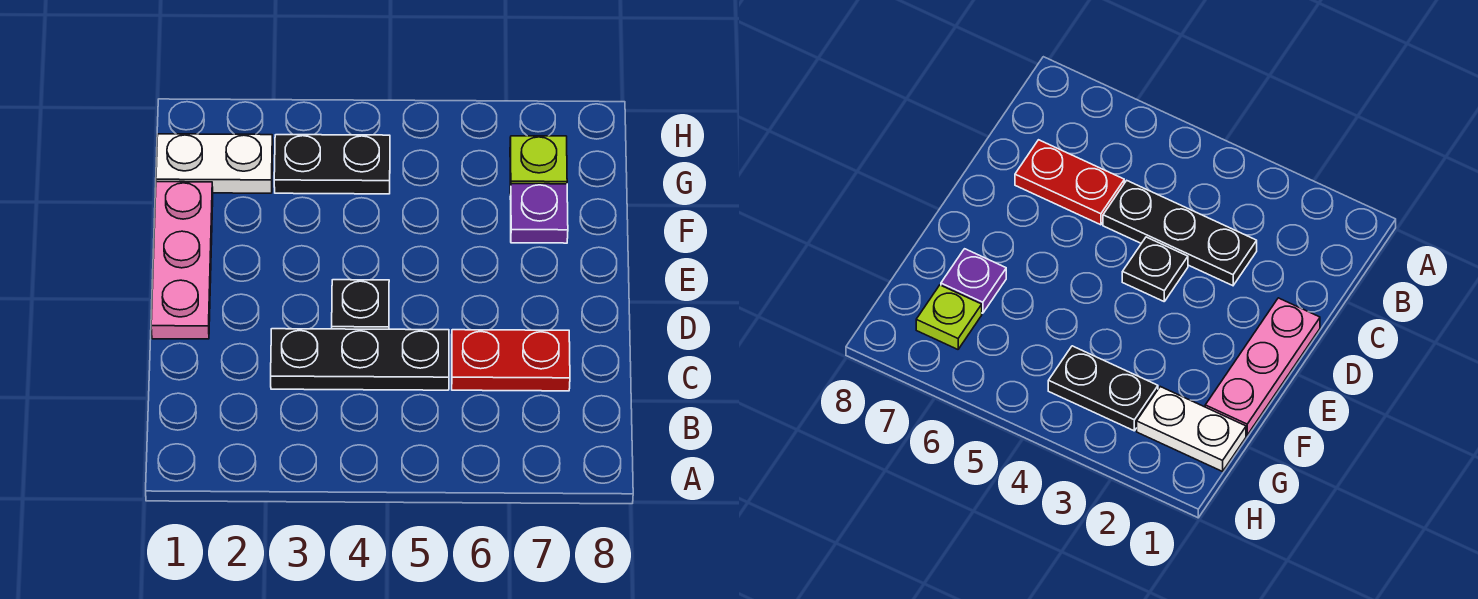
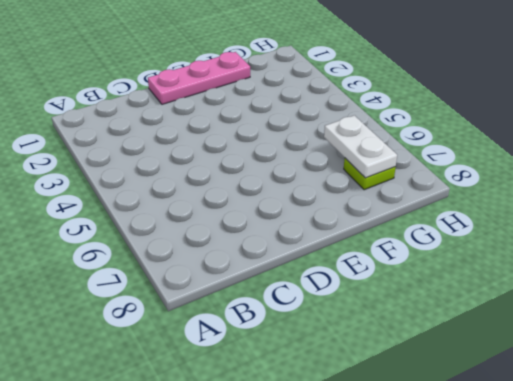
white plate G6:G7 level 2 -> white plate G1:G2 level 1
none -> black plate C3:C5 level 1
none -> red plate C6:C7 level 1

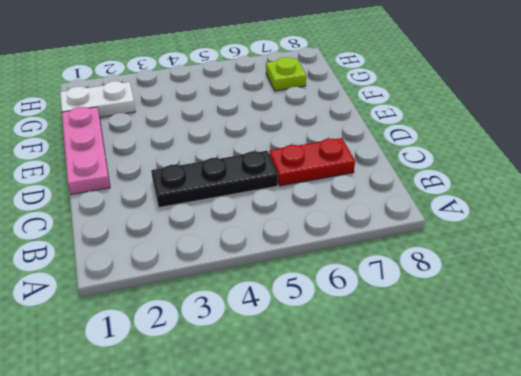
none -> black plate D4 level 1
none -> purple plate F7 level 1

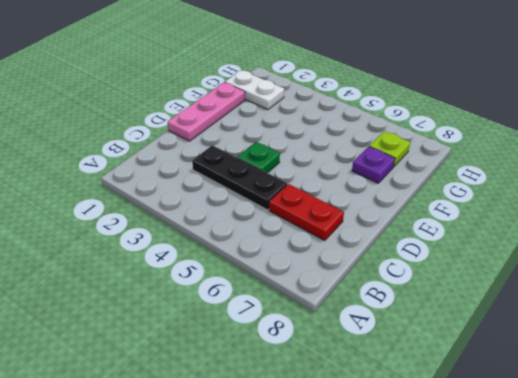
green plate D4 level 1 -> black plate D4 level 1
none -> black plate G3:G4 level 1

